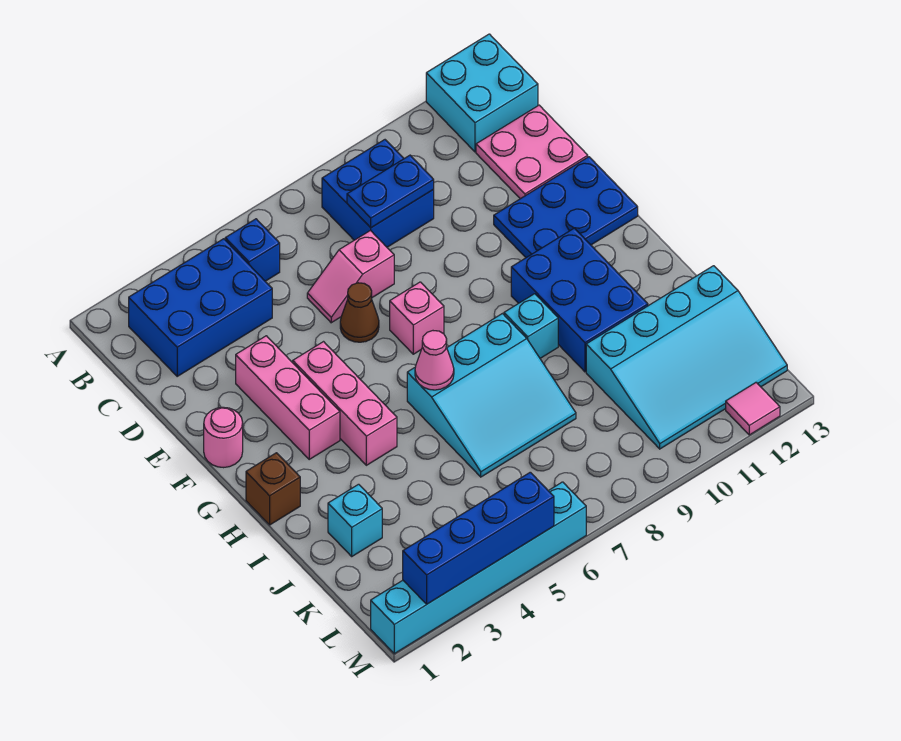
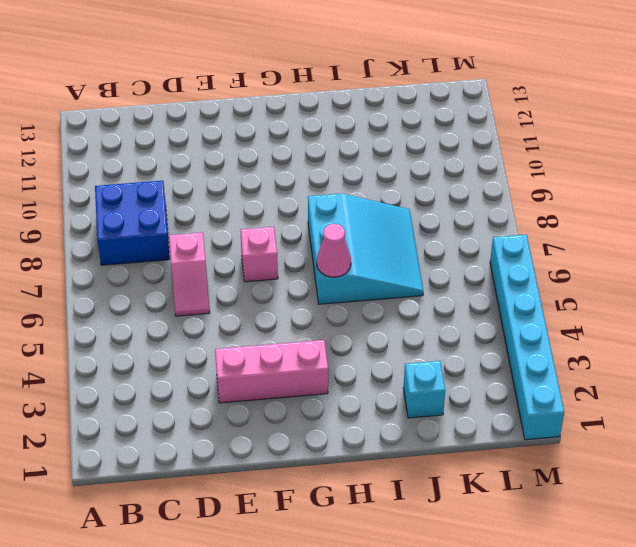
none -> cyan brick A12:B13 level 1
none -> blue brick B2:C4 level 1
none -> blue brick B5 level 1

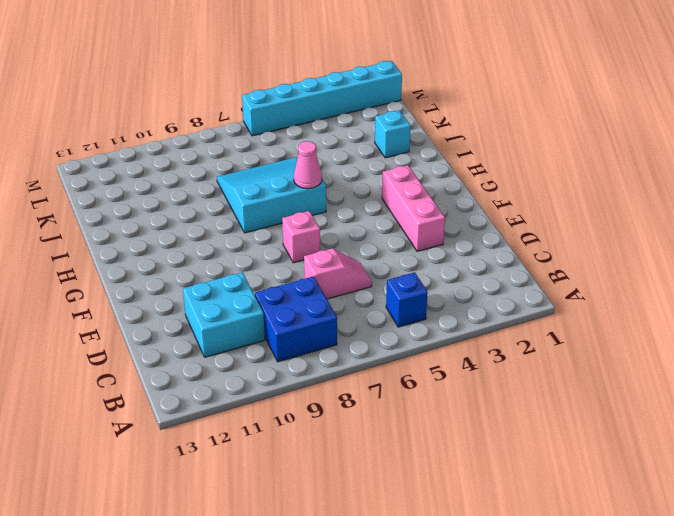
cyan brick C10:D11 level 1 -> cyan brick A12:B13 level 1
none -> blue brick B2:C4 level 1
none -> pink plate C12:D13 level 1
none -> brown cone E6 level 1

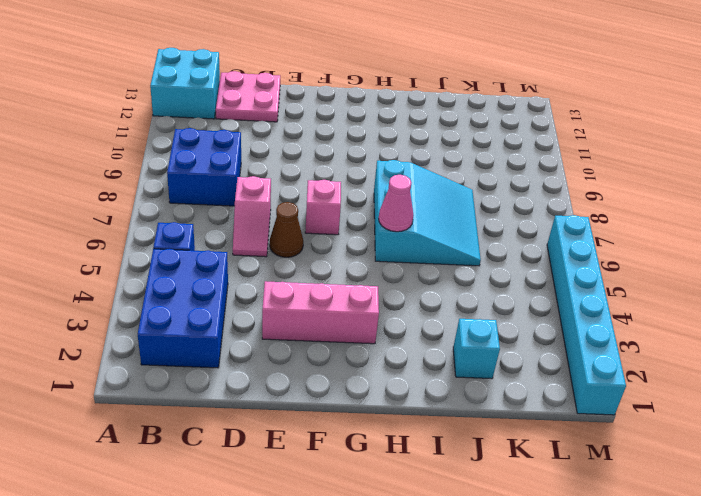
none -> blue plate E11:F13 level 1
none -> pink round brick F1 level 1
none -> pink brick F4:H4 level 1

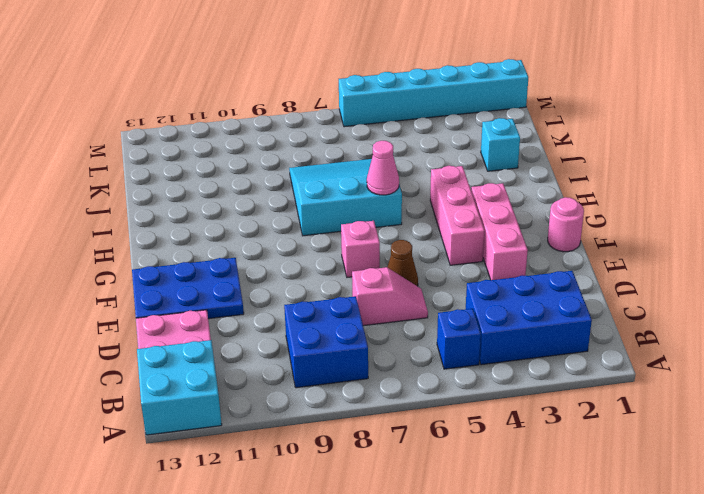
none -> blue brick G10:I11 level 1
none -> brown brick H1 level 1
none -> cyan brick H9 level 1

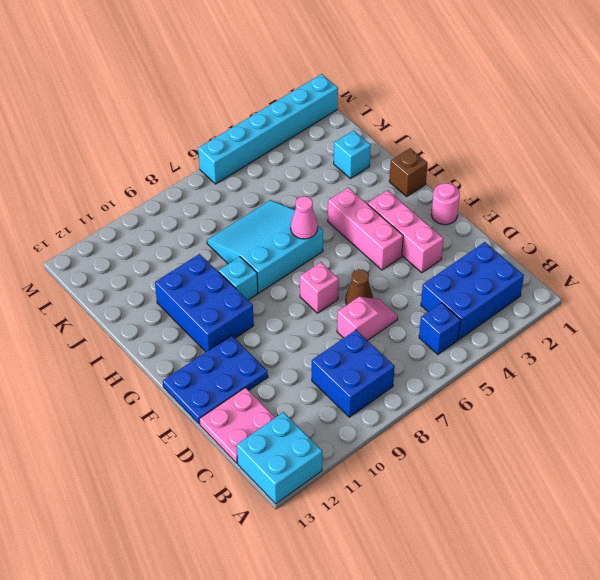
none -> cyan slope J10:L13 level 1 top J
none -> pink tile M12 level 1
none -> blue plate C8:C9 level 2

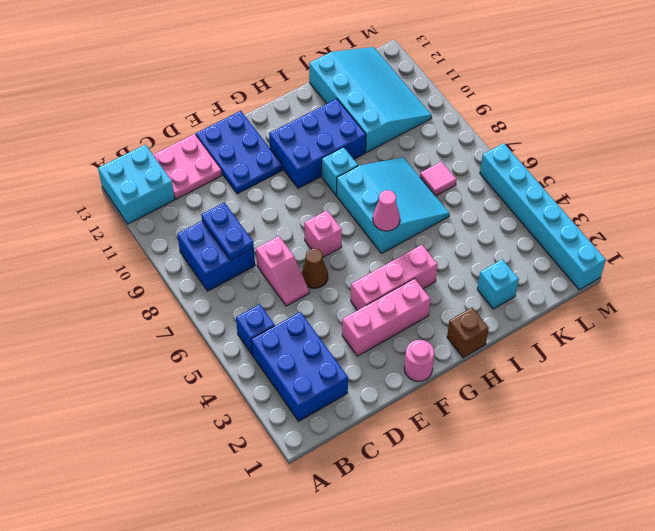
pink tile K7 level 1 -> pink tile M12 level 1
none -> blue brick M2:M5 level 2

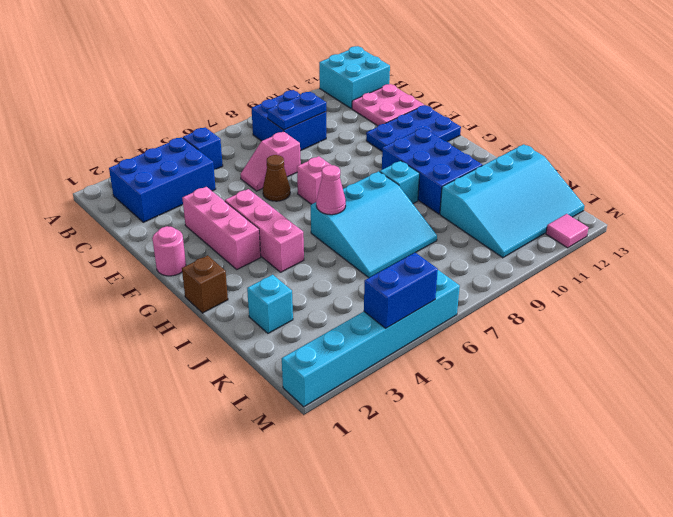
blue brick M4:M5 level 2 -> blue brick M2:M5 level 2

